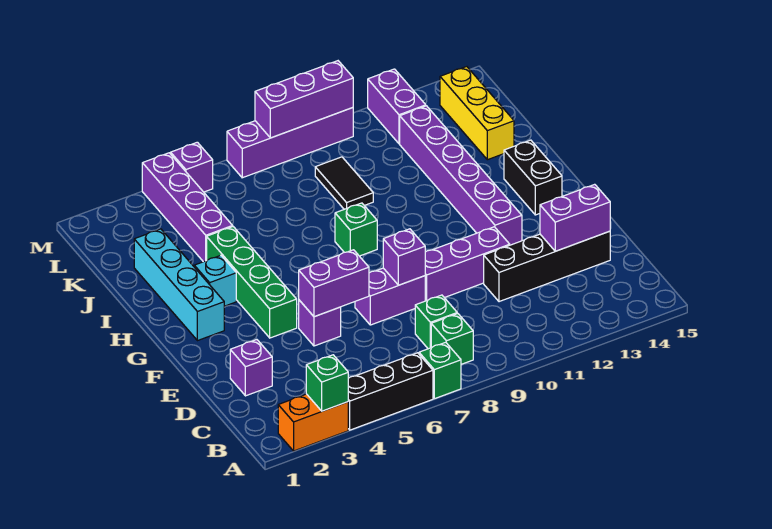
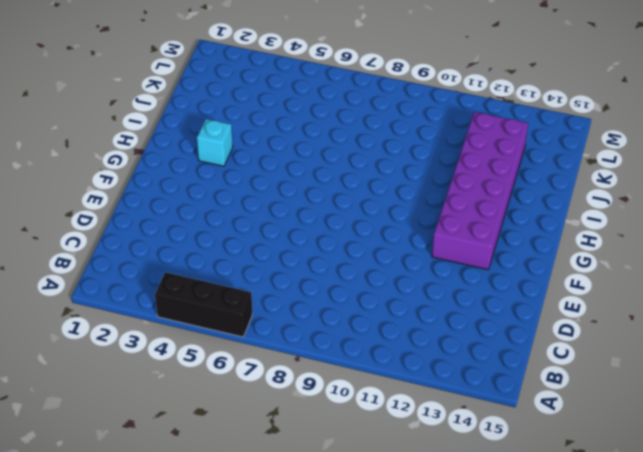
purple brick F12:K13 level 1 -> purple brick F12:K12 level 1
none -> orange brick A2:A3 level 1
none -> green brick A7 level 1
none -> green brick B8 level 1

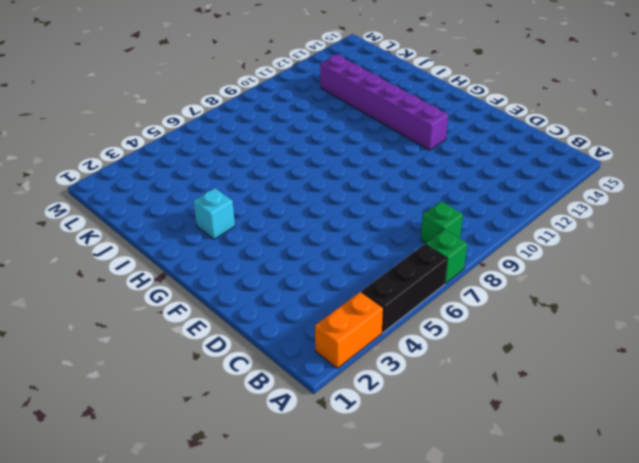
none -> green brick C8 level 1
none -> purple brick D2 level 1
none -> black brick D11:D14 level 1

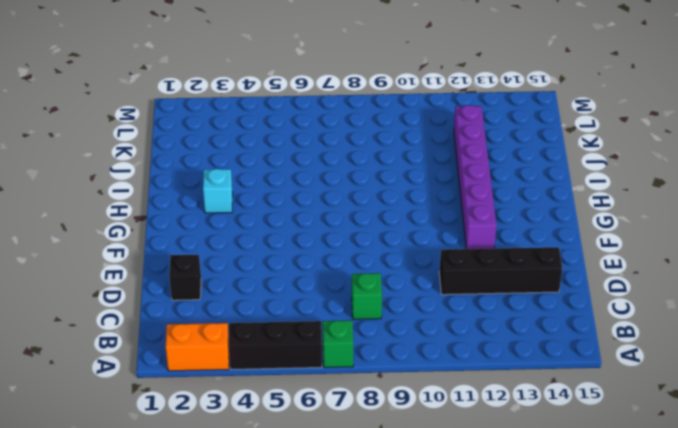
black brick D2 level 1 -> purple brick D2 level 1
none -> green brick B8 level 1
none -> purple brick E5 level 1
none -> purple brick E7:E8 level 1

